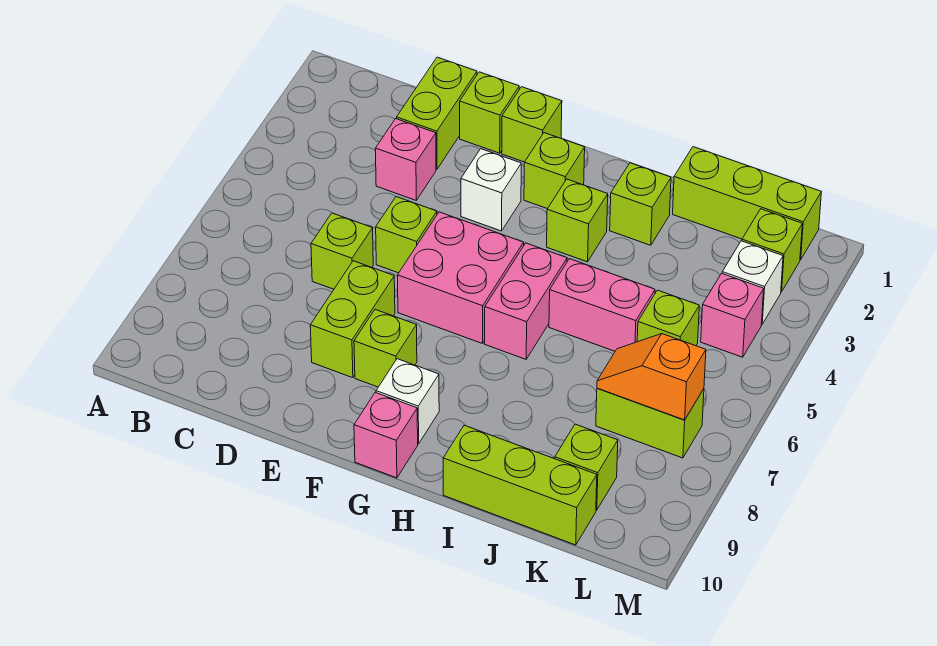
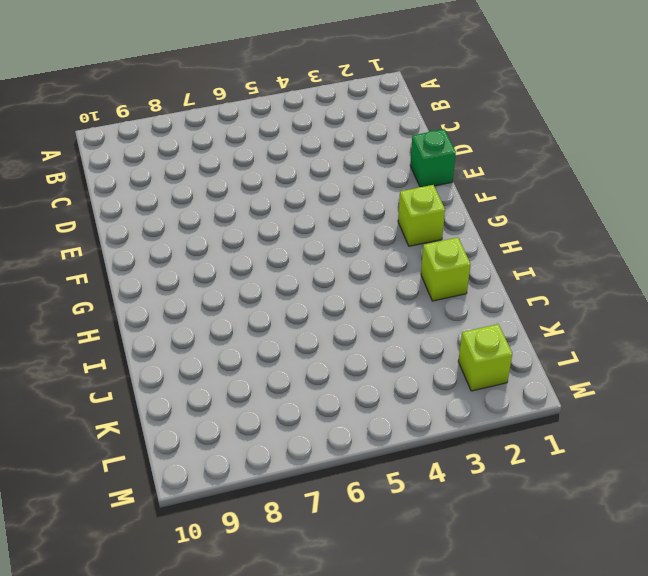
green brick E1 level 1 -> lime brick E1 level 1
none -> lime brick D1:D2 level 1
none -> pink brick D3 level 1
none -> lime brick D6 level 1

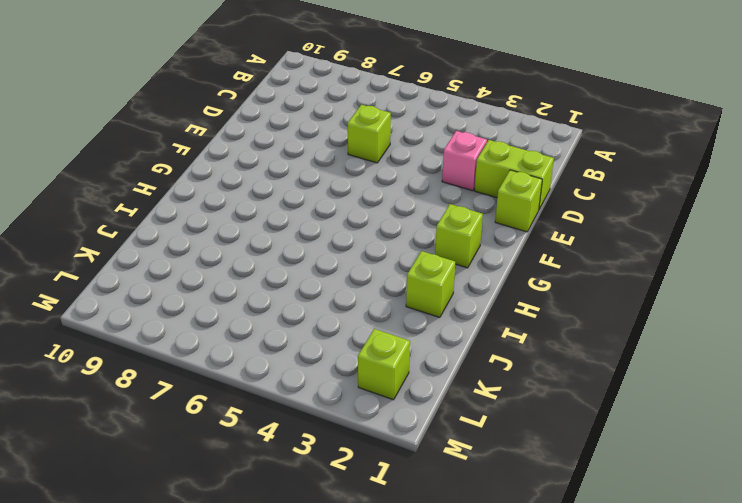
none -> lime brick E5 level 1
none -> lime brick E7:E8 level 1
none -> lime brick F1 level 1

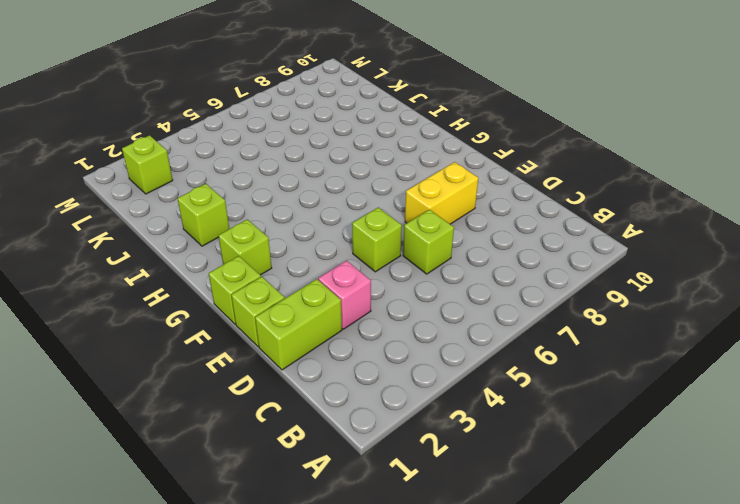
yellow brick E7:E8 level 1 -> lime brick E7:E8 level 1
none -> white brick F3 level 1
none -> pink brick F5:G6 level 1
none -> lime brick F8 level 1

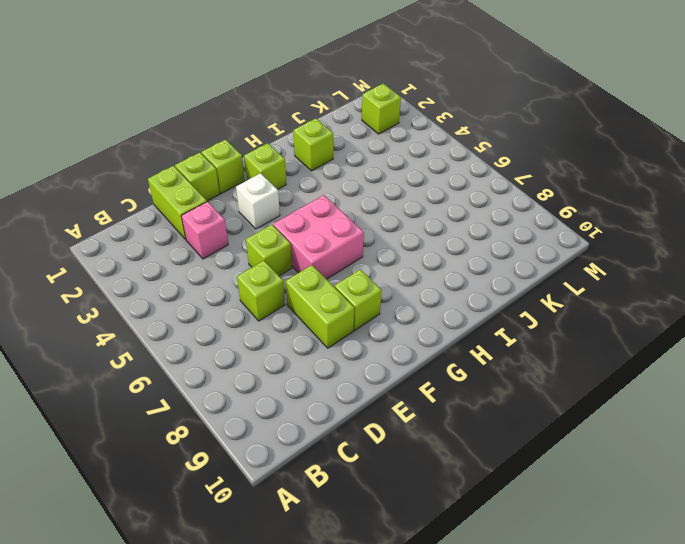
none -> white brick G9 level 1
none -> pink brick G10 level 1
none -> lime brick H3 level 1

